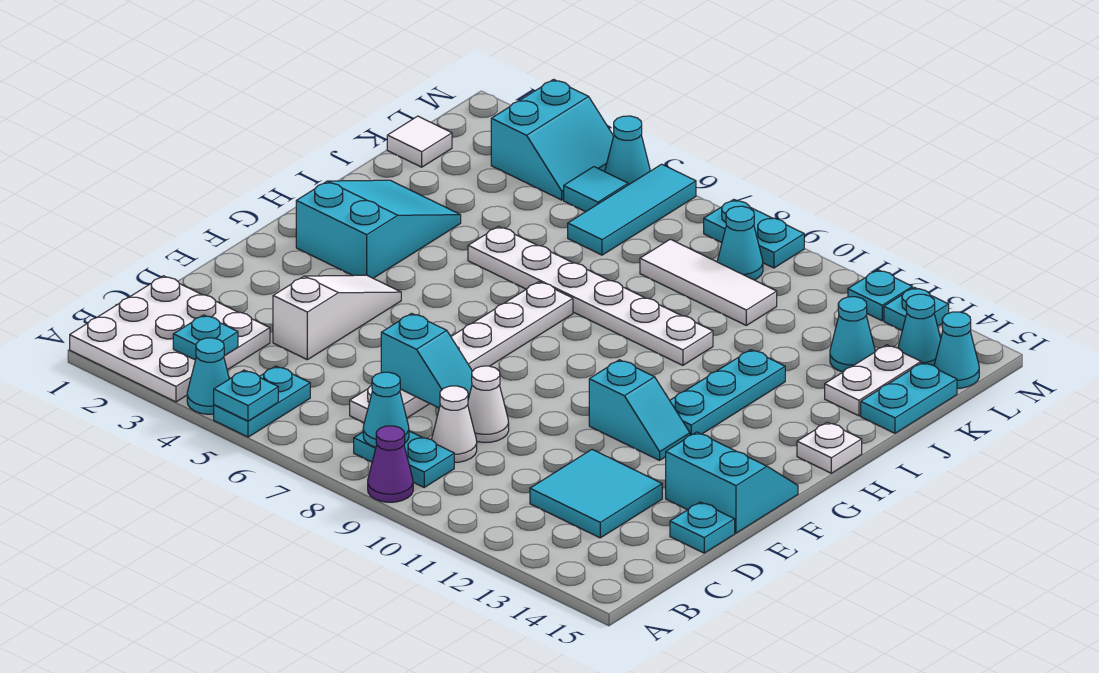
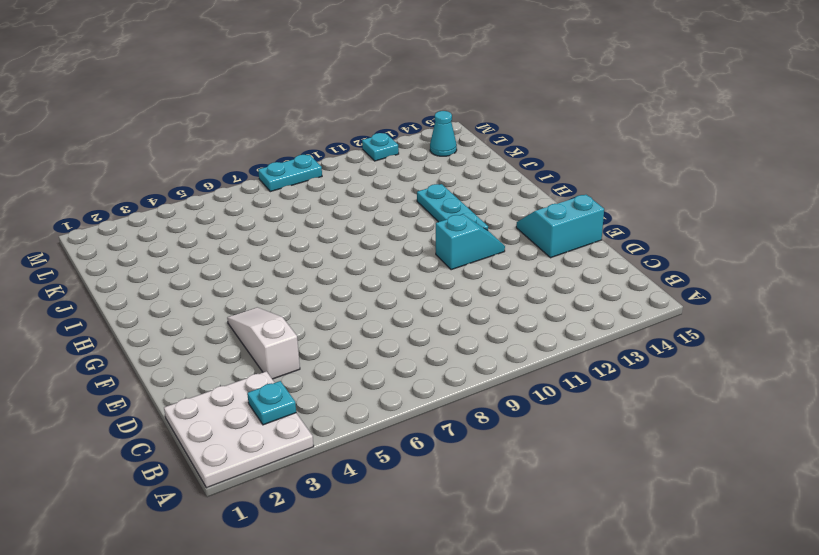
none -> cyan cone A4 level 1
none -> cyan plate A5:B5 level 1
none -> purple cone A9 level 1
none -> cyan plate B8:B9 level 1

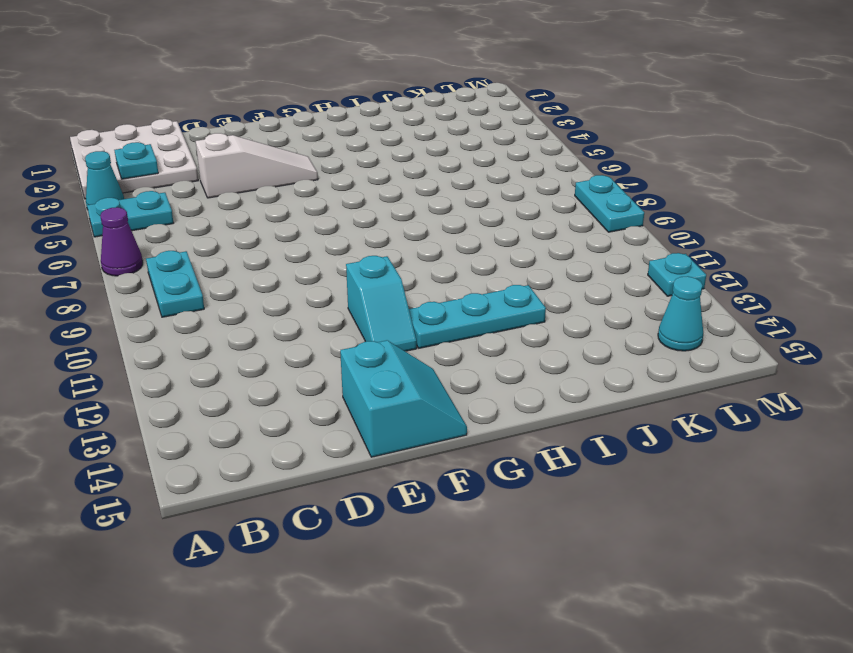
purple cone A7 level 1 -> purple cone A9 level 1
none -> white plate C7:H7 level 1
none -> white cone C9 level 1
none -> cyan tile C12:D13 level 1
none -> white cone D9 level 1

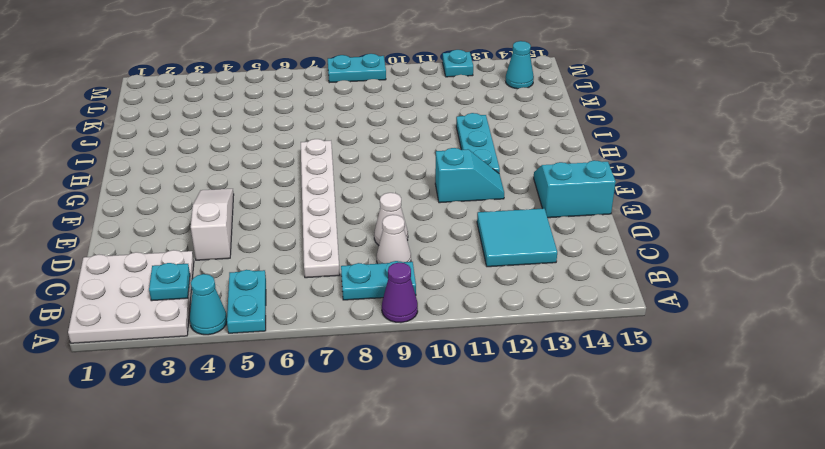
none -> cyan plate D15 level 1
none -> cyan slope G2:I3 level 1 top G
none -> white plate H15 level 1
none -> white plate I5:I10 level 1

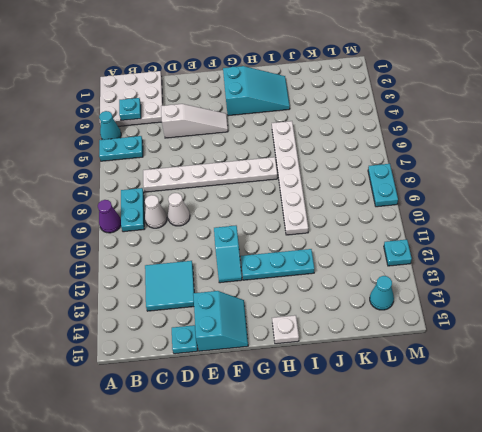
none -> white plate J14:K14 level 1
none -> cyan plate J15:K15 level 1
none -> white tile K1 level 1
none -> cyan tile K6:M6 level 1

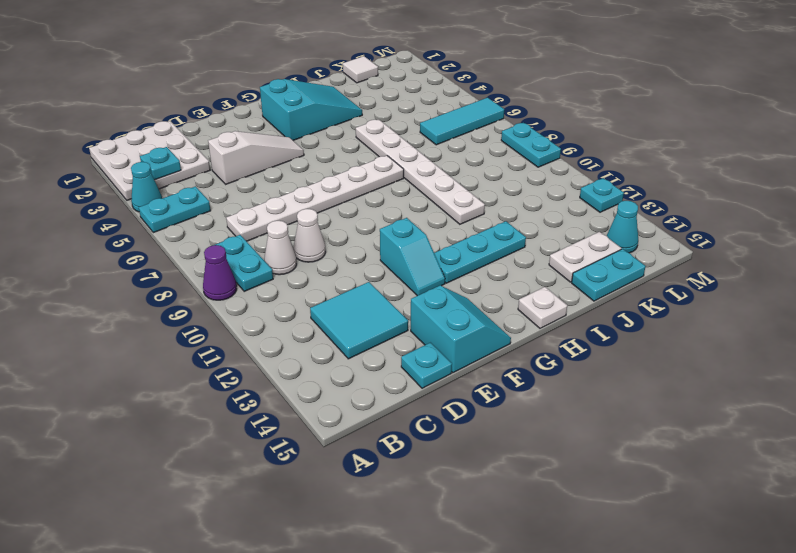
none -> white tile K8:K10 level 1
none -> cyan cone K13 level 1
none -> cyan slope L3:M4 level 1 top 3
none -> cyan tile L5 level 1

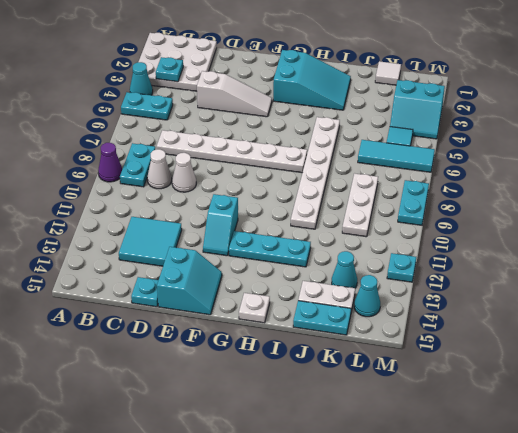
white plate K8:K10 level 1 -> white tile K8:K10 level 1
none -> cyan cone L9 level 1
none -> cyan cone L15 level 1
none -> cyan cone M5 level 1
none -> cyan plate M13 level 1

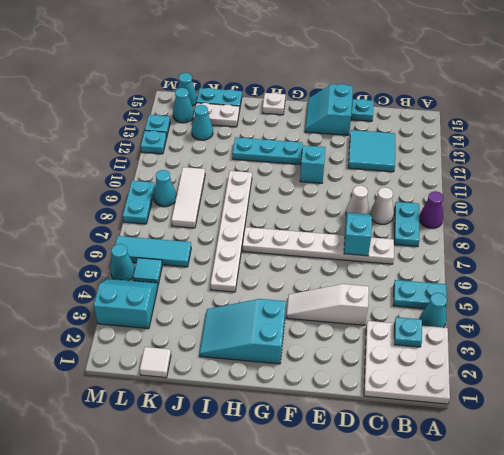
none -> cyan plate A5 level 2
none -> cyan cone B8 level 2

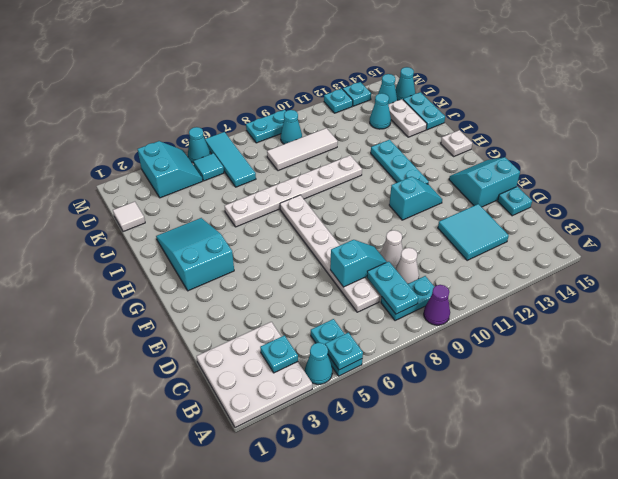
cyan plate B8:C8 level 2 -> cyan cone B8 level 2
none -> white slope D4:F4 level 1 top D

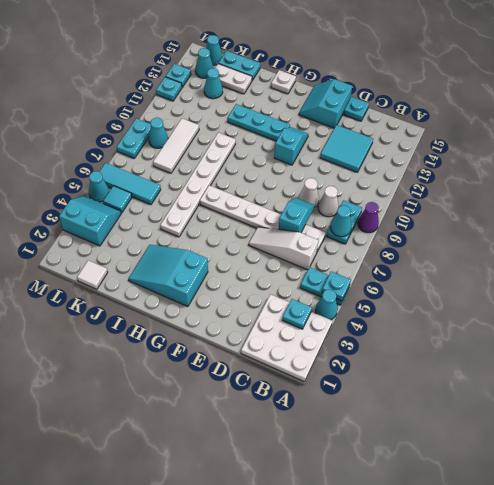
white slope C6:E6 level 1 top C -> white slope D4:F4 level 1 top D

